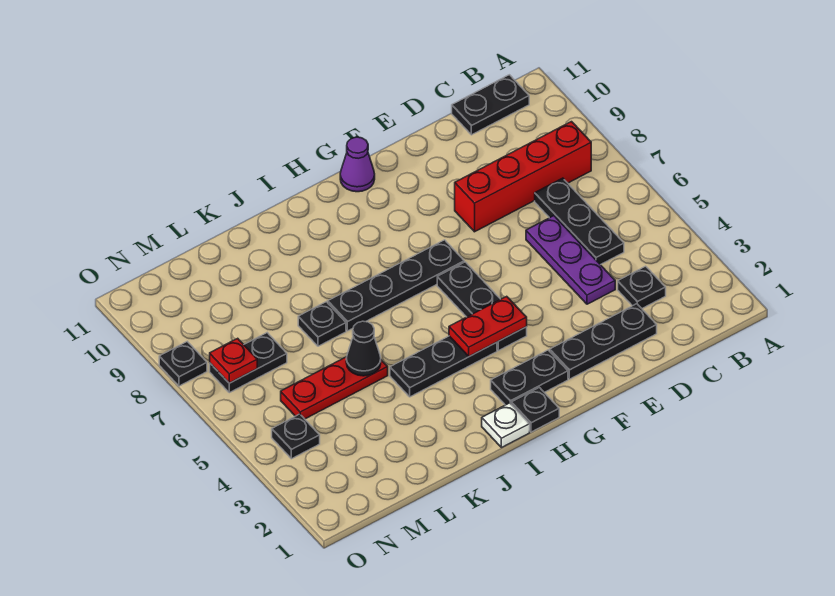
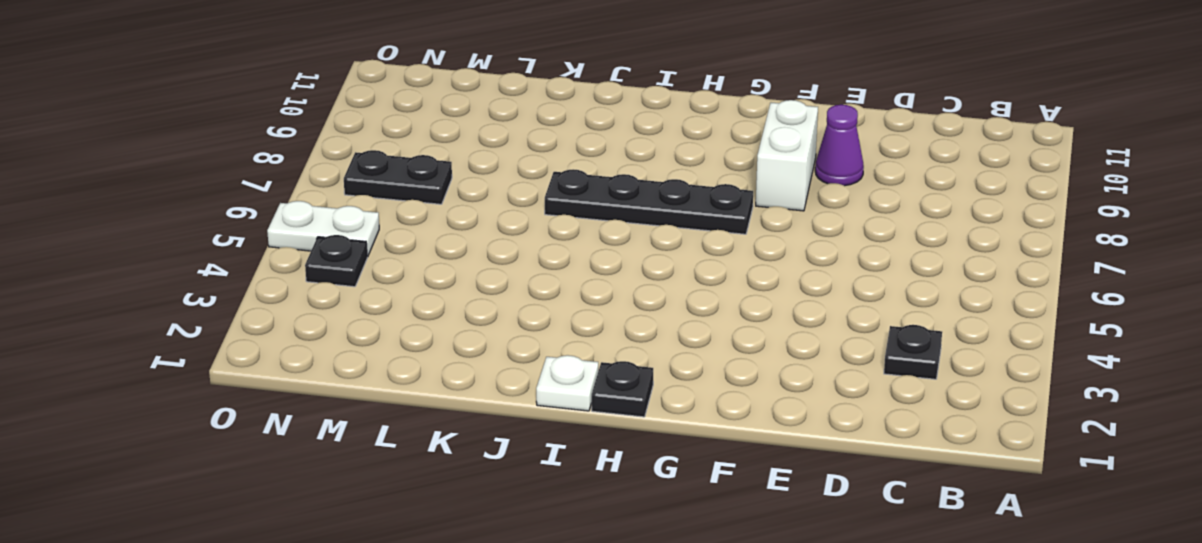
purple cone E9 level 1 -> purple cone G11 level 1
white brick F8:F9 level 1 -> none
white plate N5:O5 level 1 -> none
none -> red brick B8:E8 level 1
none -> black plate B11:C11 level 1
none -> black plate C5:C7 level 1

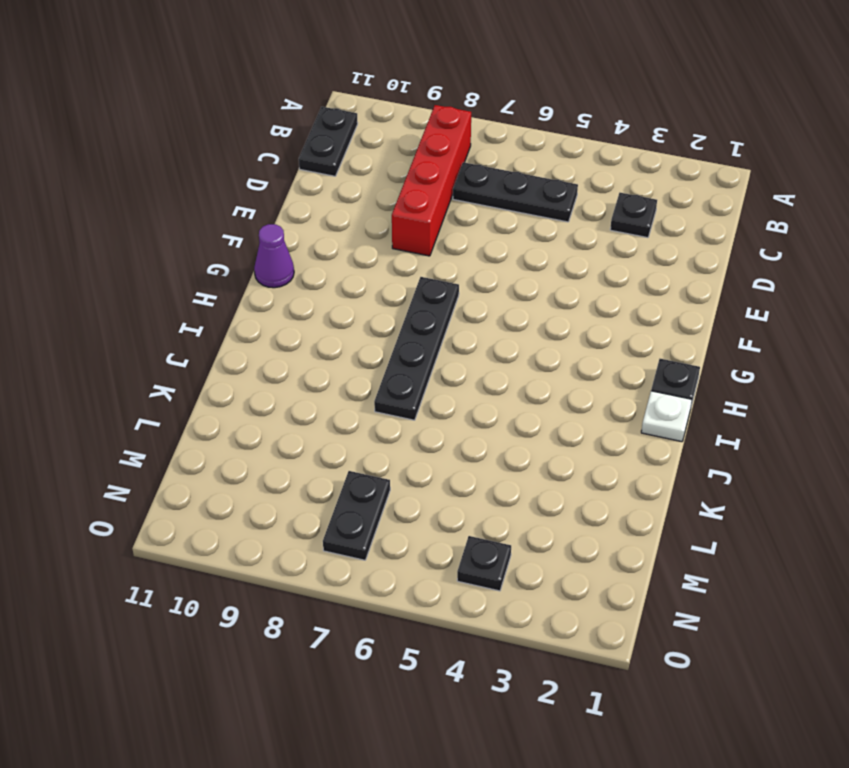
none -> black plate D2:F2 level 1
none -> purple plate D4:D6 level 1
none -> black plate G2:H2 level 1

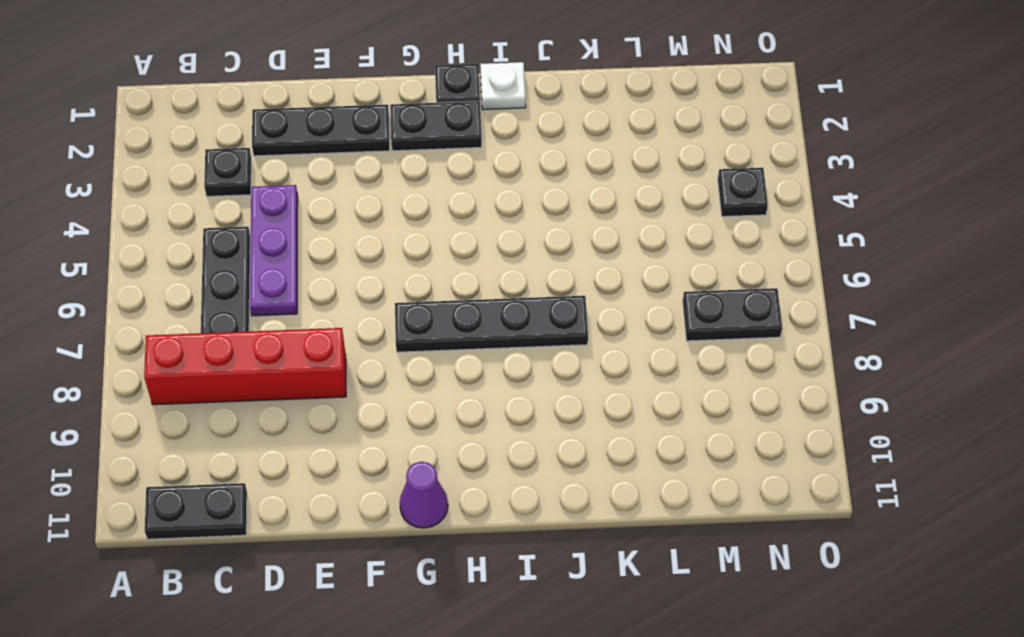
none -> black plate G4:G6 level 1
none -> black plate H4:J4 level 1
none -> red plate K5:M5 level 1

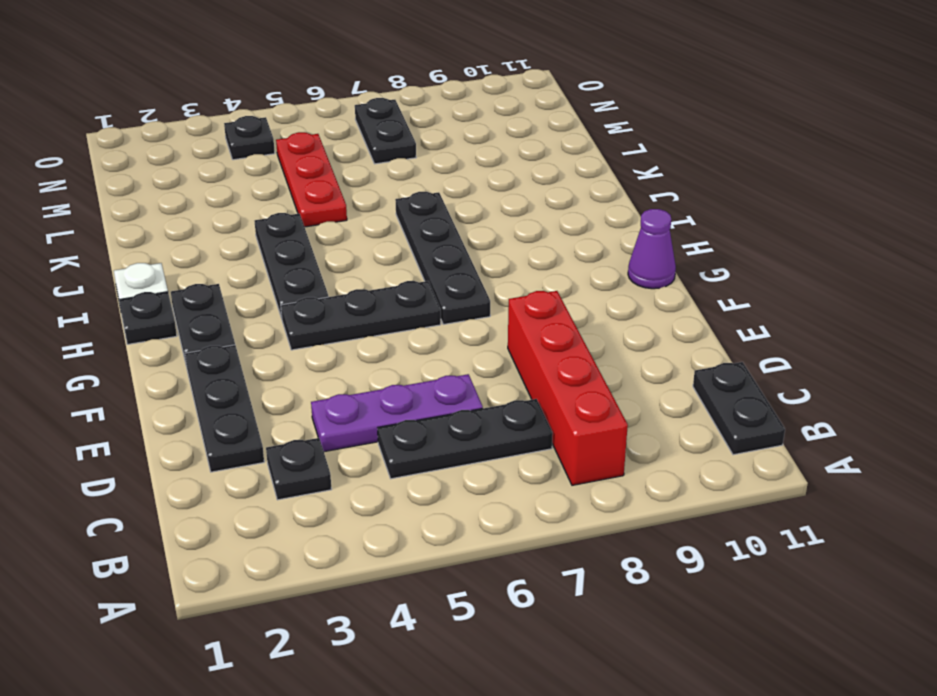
none -> black plate K7 level 1
none -> black plate O8 level 1
none -> red plate G4:H4 level 2

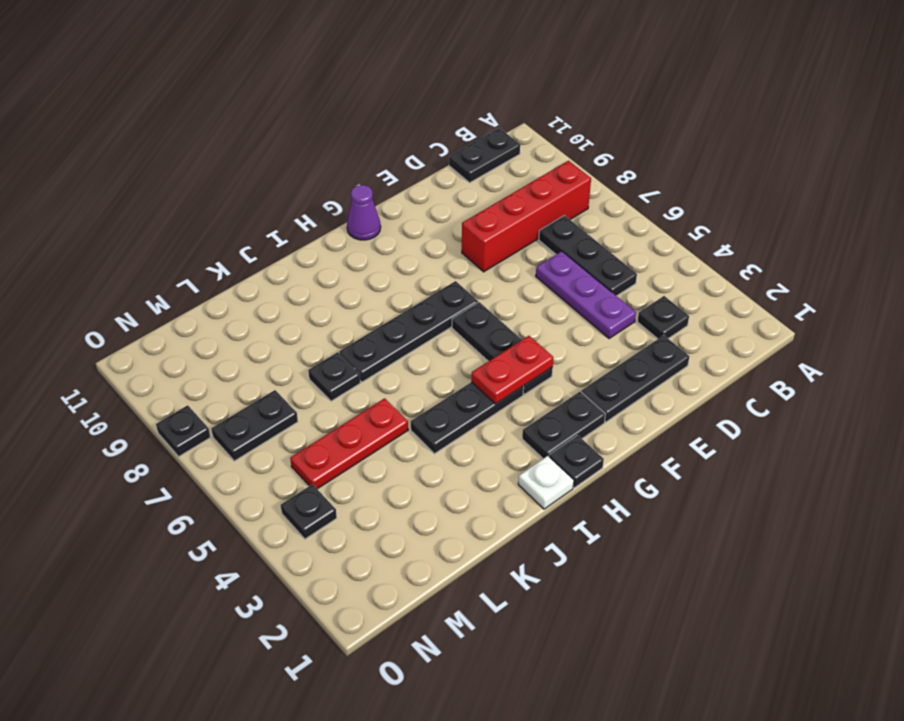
none -> black cone K5 level 2
none -> red plate N7 level 2

